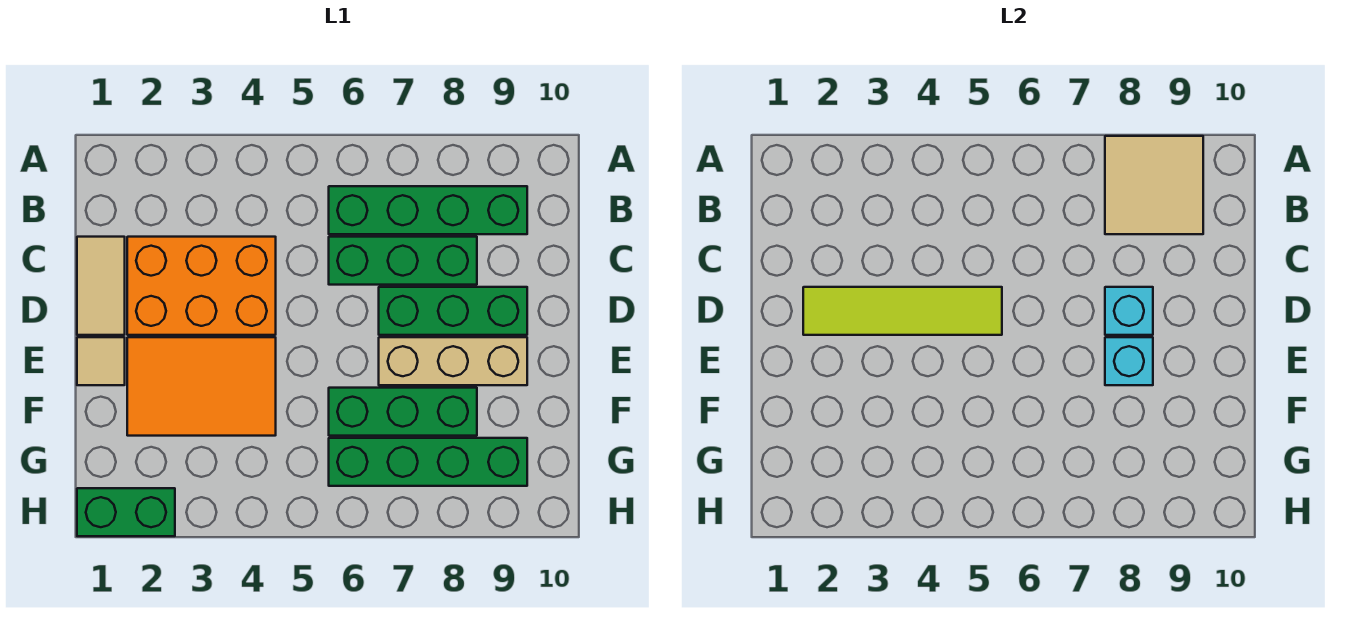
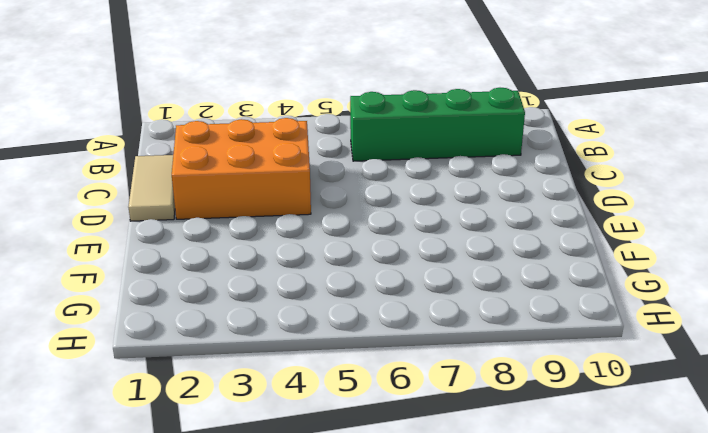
none -> green brick C6:C8 level 1
none -> green brick D7:D9 level 1
none -> tan tile E1 level 1

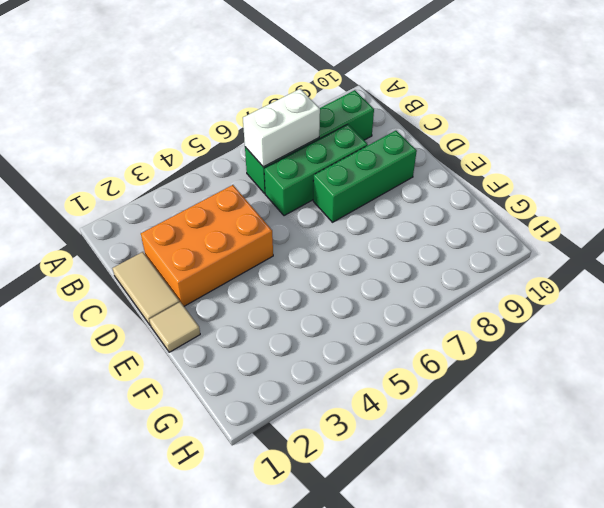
white brick B6:B7 level 2 -> none
none -> orange tile E2:F4 level 1
none -> tan brick E7:E9 level 1
none -> green brick F6:F8 level 1

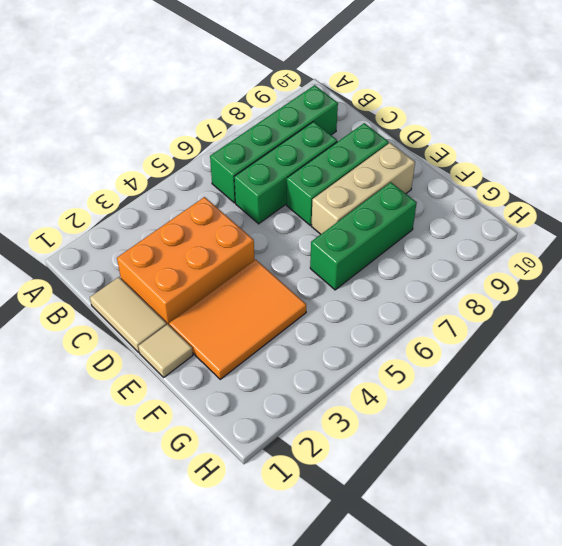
none -> green brick G6:G9 level 1
none -> green brick H1:H2 level 1
none -> tan tile A8:B9 level 2

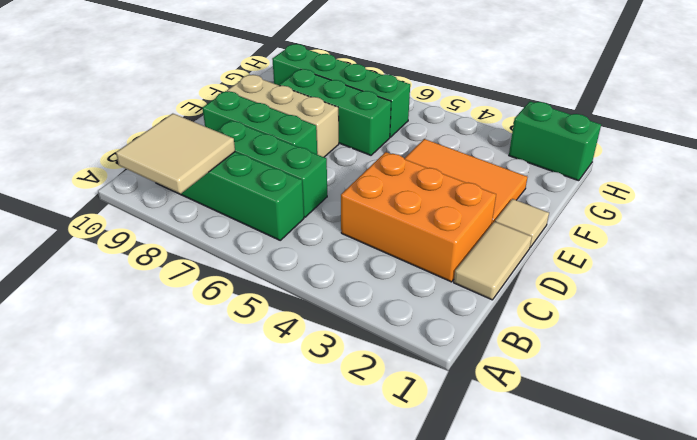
none -> lime tile D2:D5 level 2
none -> cyan brick D8 level 2
none -> cyan brick E8 level 2

